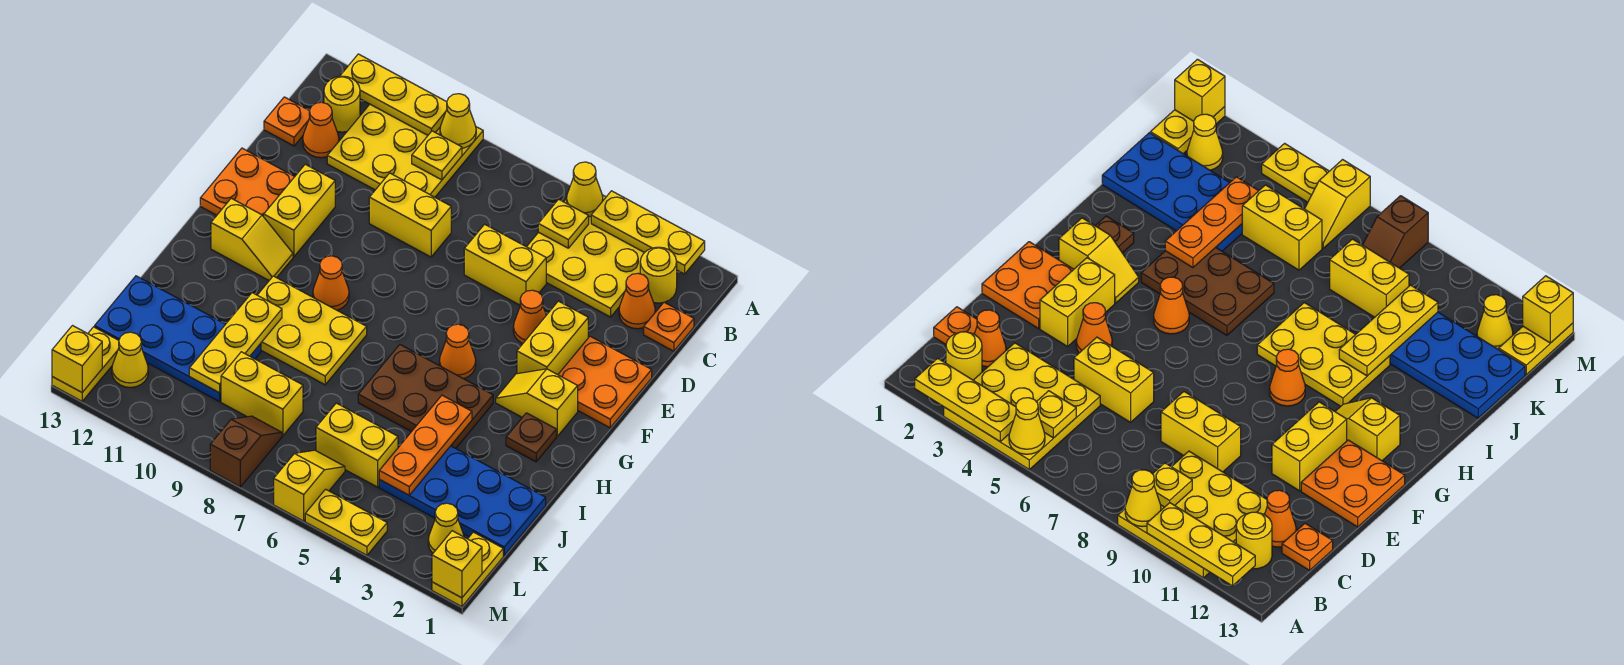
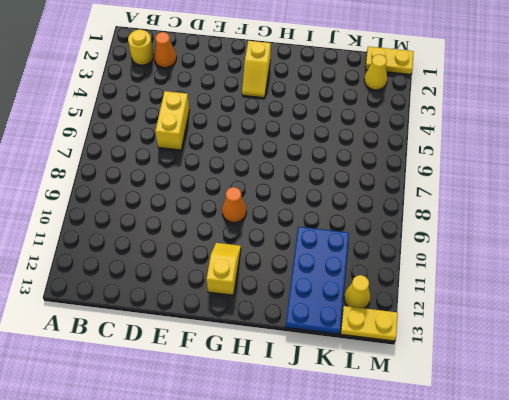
none -> yellow plate A3:C5 level 1
none -> yellow plate A9:C11 level 1
none -> yellow round brick B12 level 1
none -> orange plate C1 level 1

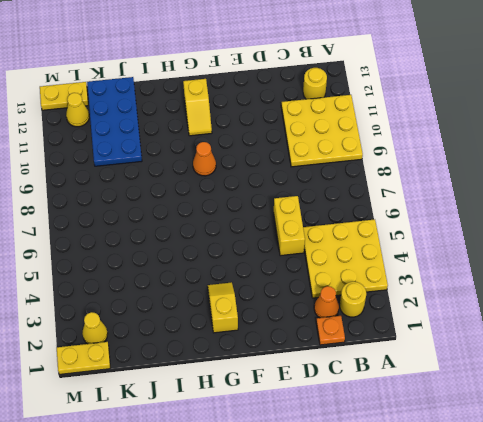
none -> orange cone C12 level 1
none -> orange plate C13 level 1
none -> yellow brick D8:D9 level 1
none -> orange plate E1:F2 level 1

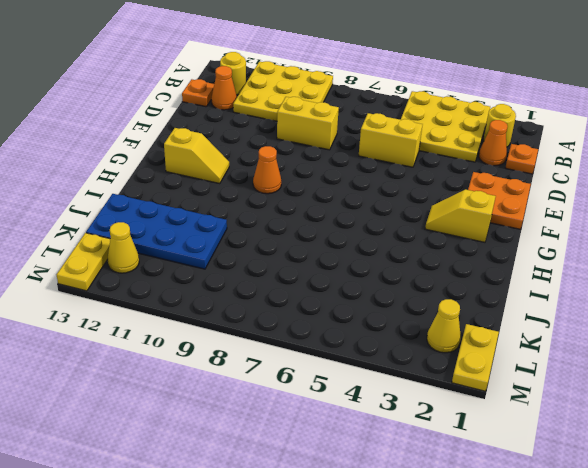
none -> yellow brick E3:F3 level 1
none -> orange cone E4 level 1
none -> yellow brick E11:F11 level 1
none -> orange plate E12:F13 level 1

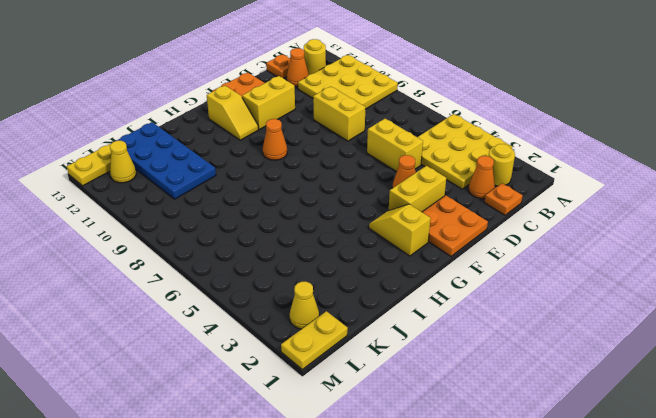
none -> orange cone G5 level 1
none -> brown plate H2 level 1
none -> brown plate H4:I6 level 1
none -> yellow plate H8:I10 level 1

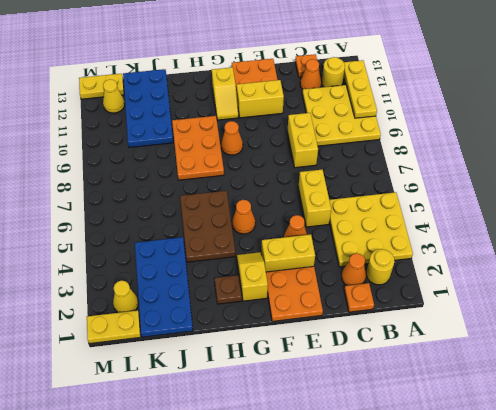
orange plate H8:I10 level 1 -> yellow plate H8:I10 level 1
none -> yellow brick K5:K6 level 1
none -> yellow brick K8:K9 level 1
none -> yellow slope L6:M6 level 1 top M
none -> brown slope L8:M8 level 1 top M

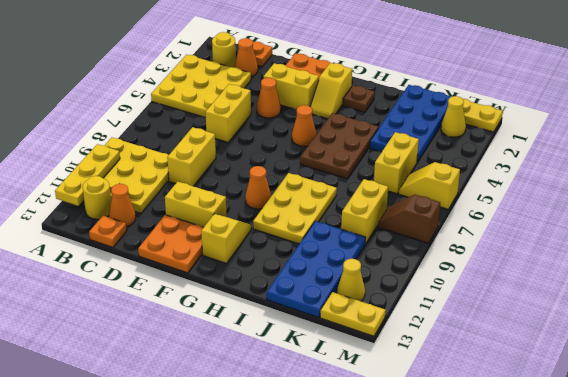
none -> yellow plate M4:M5 level 1
none -> yellow plate A2:A4 level 2
none -> yellow cone A5 level 2
none -> yellow cone A9 level 2

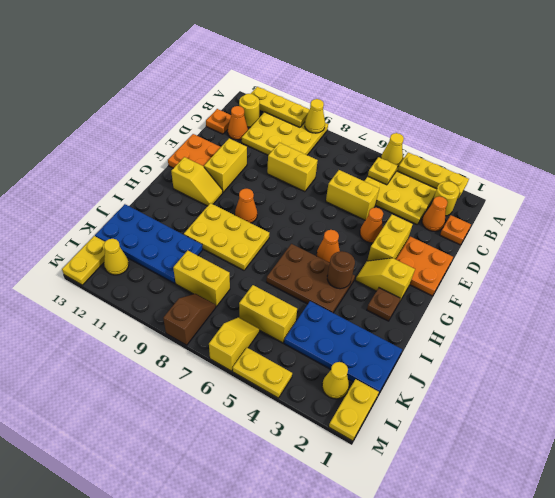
brown round brick H4 level 2 -> none
none -> yellow plate B9 level 2
none -> orange plate I4:K4 level 2
none -> yellow plate I10:K10 level 2
none -> yellow brick M1 level 2

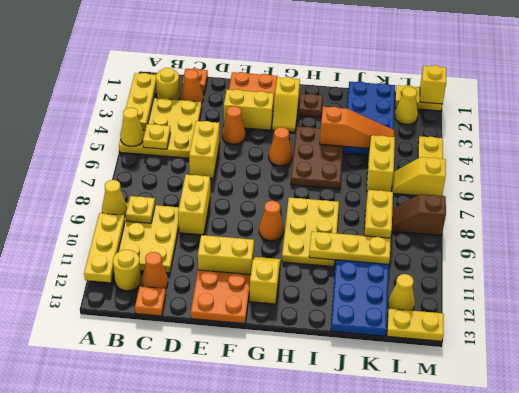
orange slope I4:K4 level 2 top I -> orange plate I4:K4 level 2
none -> yellow brick M13 level 2

